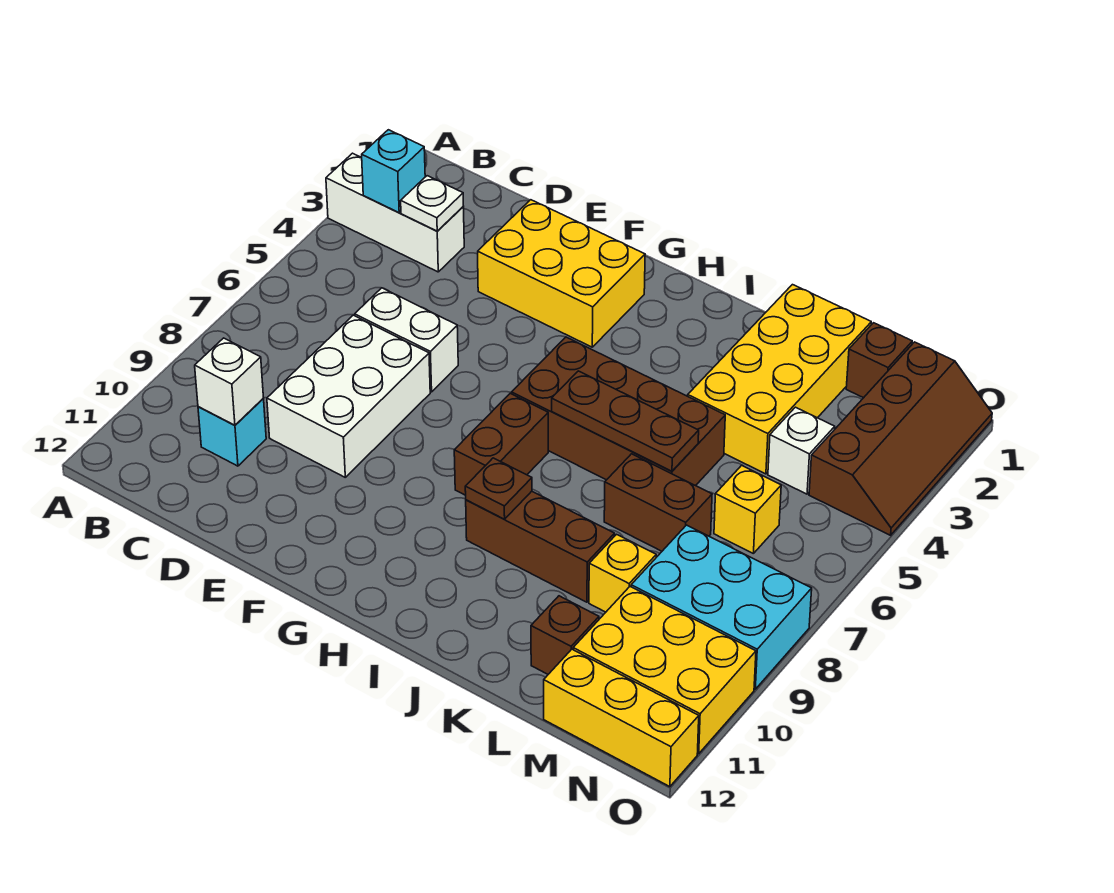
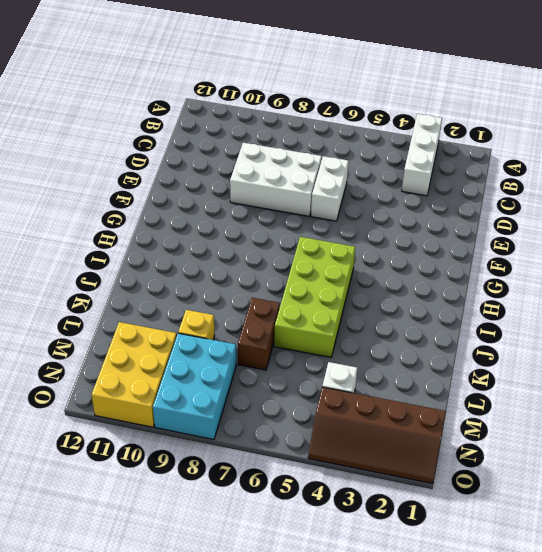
lime brick H5:K6 level 1 -> brown brick H5:K6 level 1
none -> cyan brick C10 level 1
none -> yellow brick E2:G3 level 1
none -> brown brick H7:H8 level 1

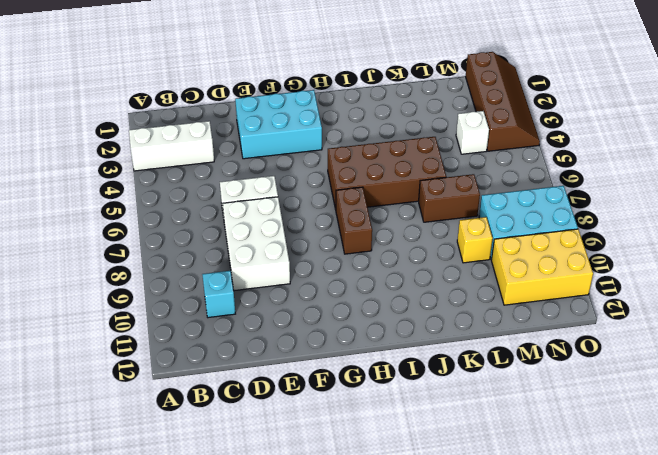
cyan brick E2:G3 level 1 -> yellow brick E2:G3 level 1
none -> brown brick I9:K9 level 1
none -> yellow brick K1:L4 level 1
none -> brown brick L11 level 1

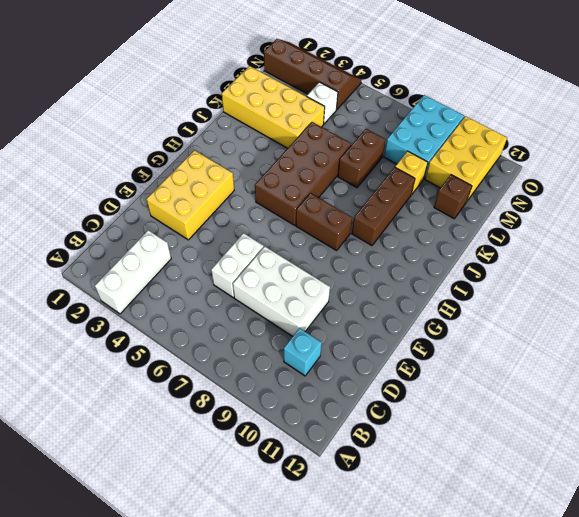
none -> brown brick M1 level 1
none -> yellow brick M6 level 1
none -> yellow brick M12:O12 level 1

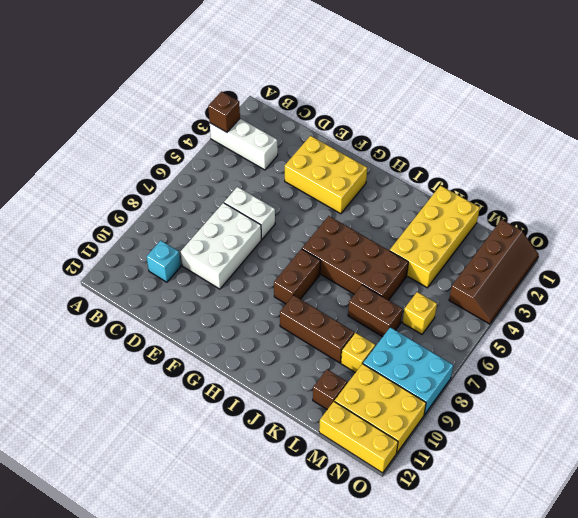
brown brick A3 level 2 -> brown brick M1 level 1
none -> white brick M4 level 1
none -> cyan brick B3 level 2
none -> white plate C3 level 2

